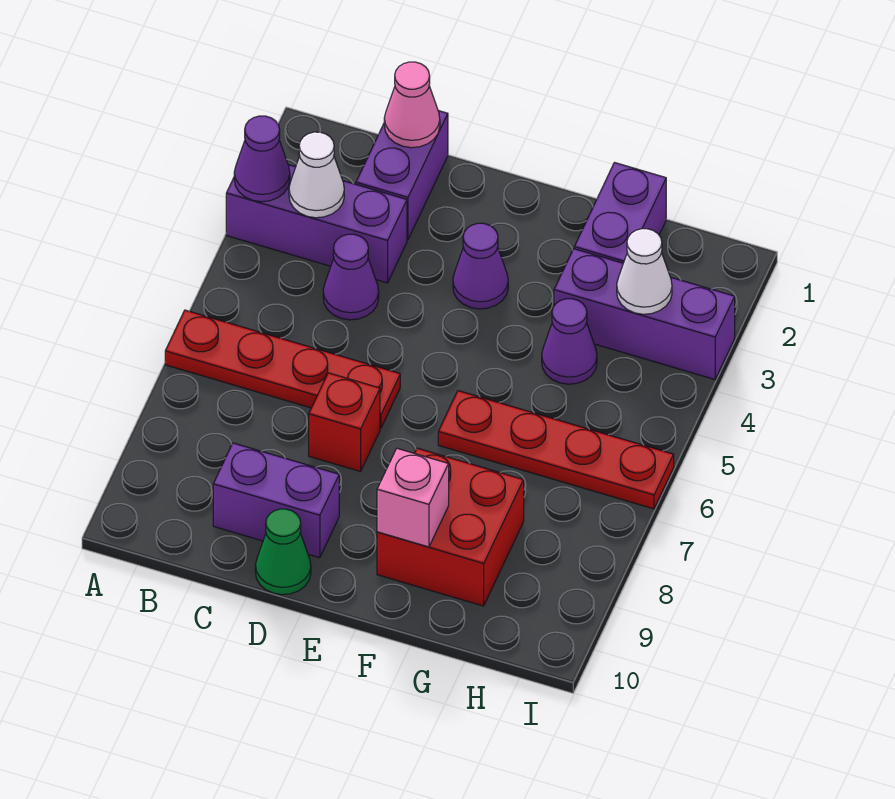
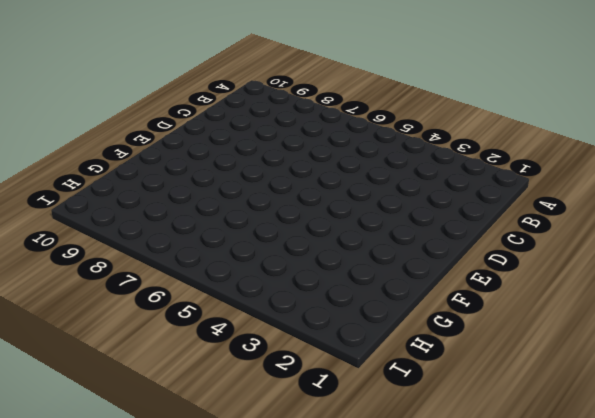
none -> purple brick A3:C3 level 1
none -> red plate A6:D6 level 1
none -> purple brick C1:C2 level 1

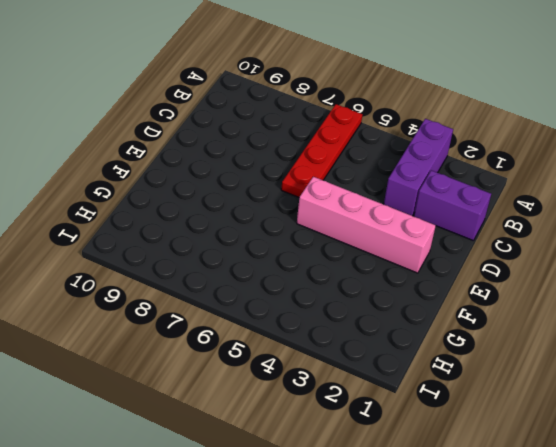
pink brick E2:E5 level 1 -> purple cone E3 level 1
none -> purple cone C4 level 1
none -> purple brick C9:D9 level 1
none -> red brick D7 level 1

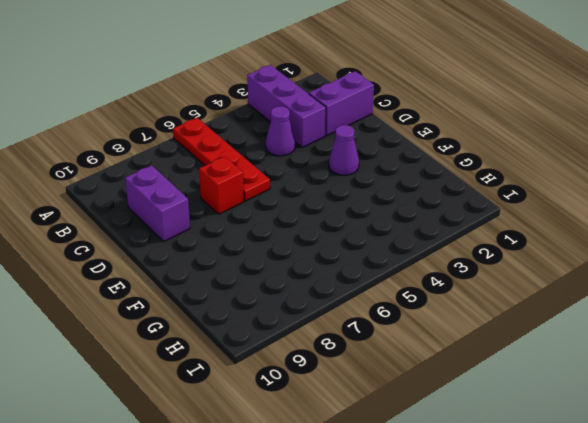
none -> green cone D10 level 1
none -> red plate F6:I6 level 1
none -> red brick F8:G9 level 1

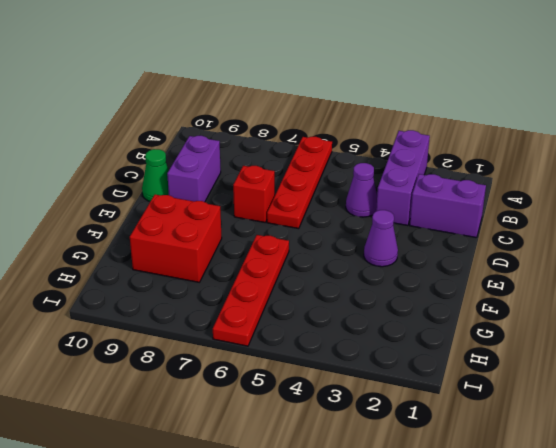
none -> purple brick G1:G2 level 1
none -> purple brick G3:I3 level 1
none -> purple cone G4 level 1

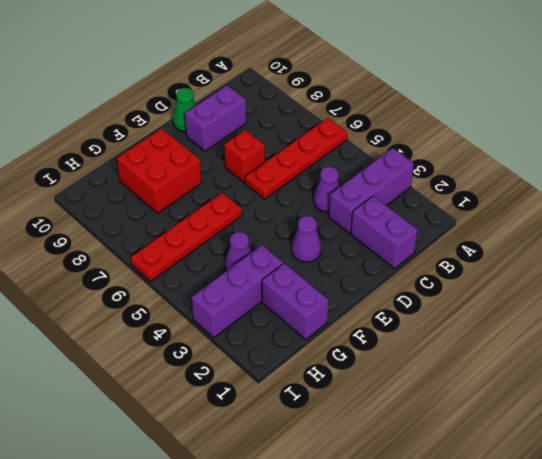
none -> purple cone A3 level 2
none -> white cone B3 level 2
none -> pink cone C1 level 2

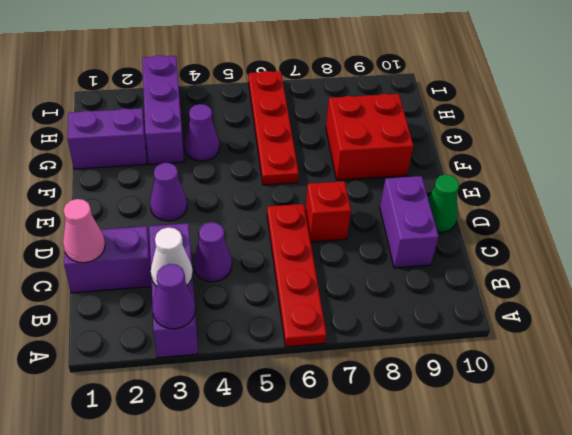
none -> pink brick F9 level 2
none -> white cone H3 level 2

